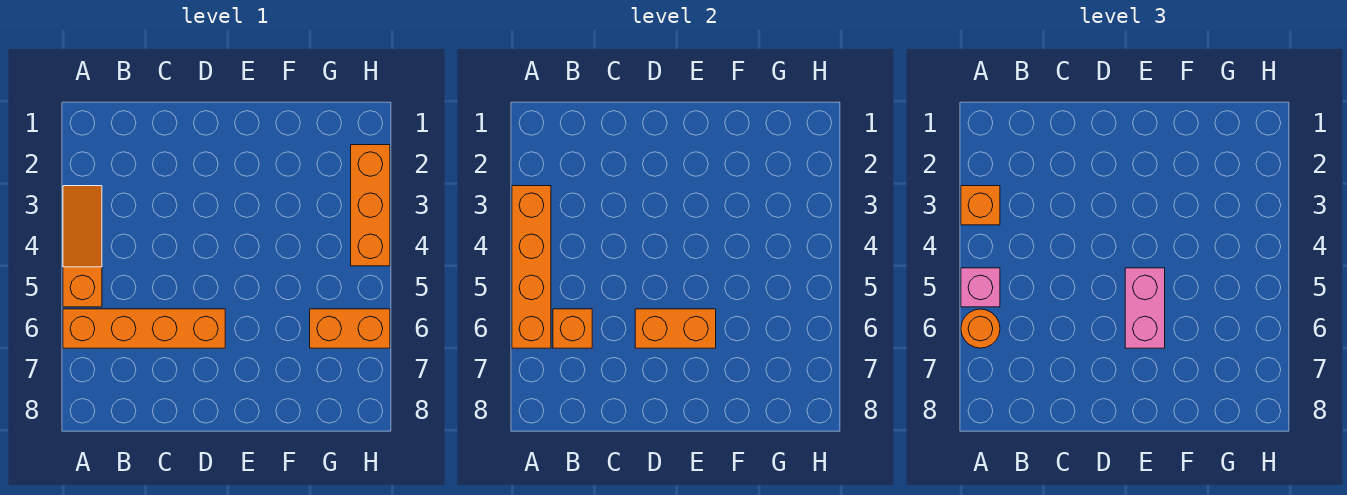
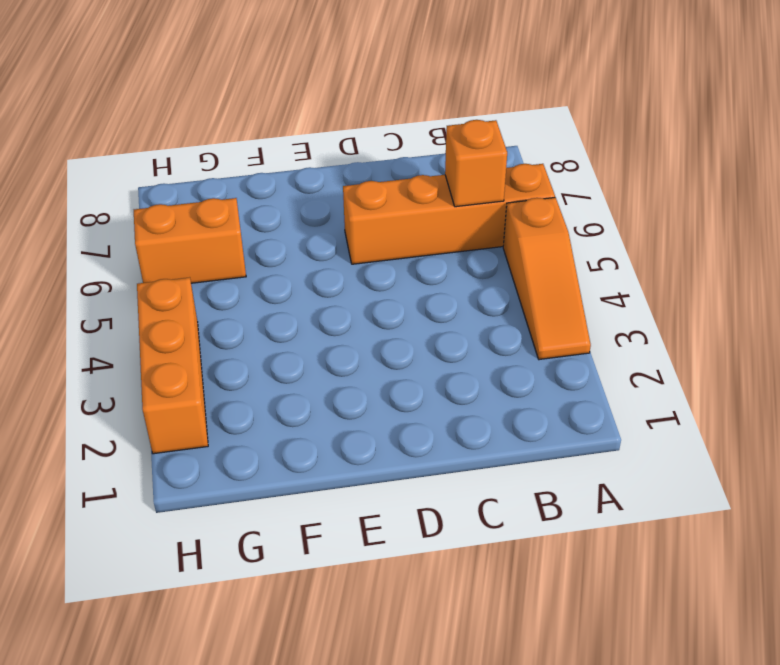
none -> orange brick A3:A6 level 2
none -> orange brick D6:E6 level 2

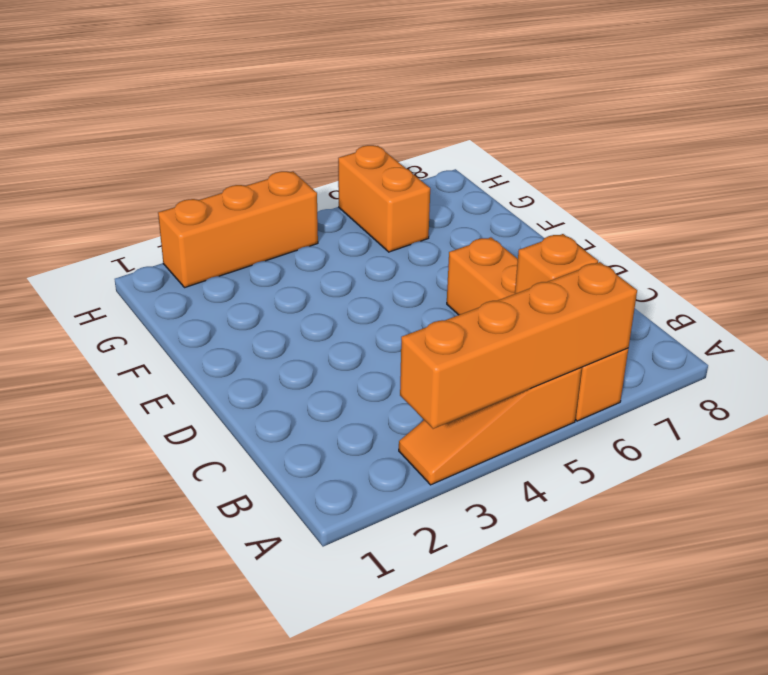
none -> orange brick D6:E6 level 2
none -> orange brick A3 level 3

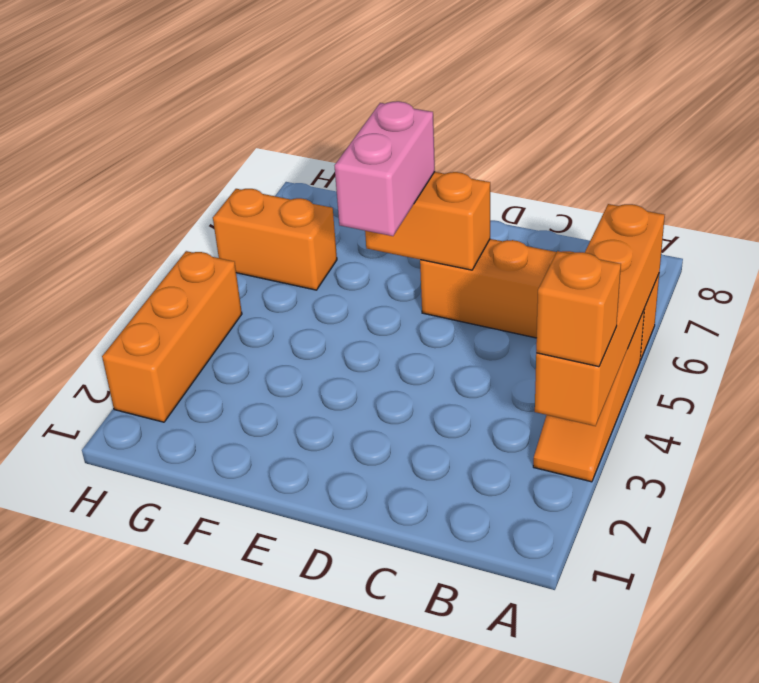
none -> orange brick B6 level 2
none -> pink brick A5 level 3

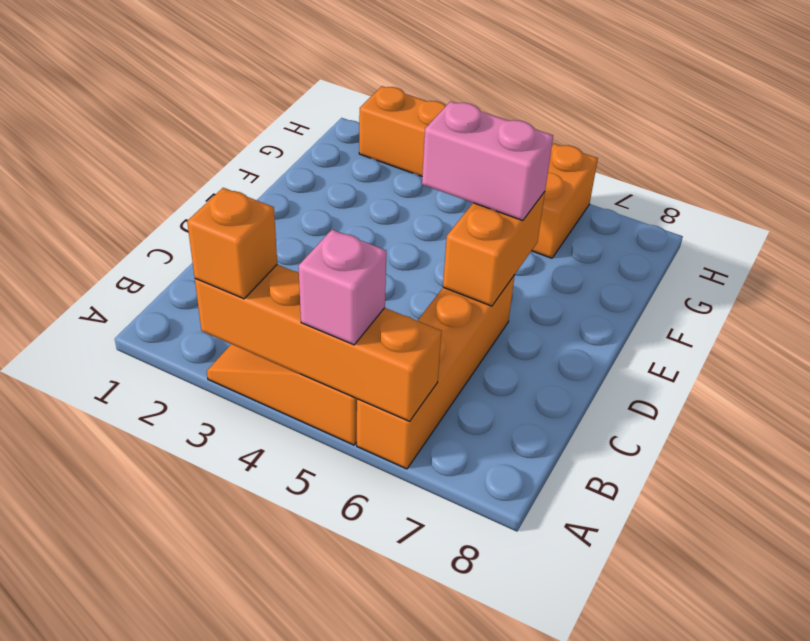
none -> orange brick B6 level 2
none -> orange round brick A6 level 3

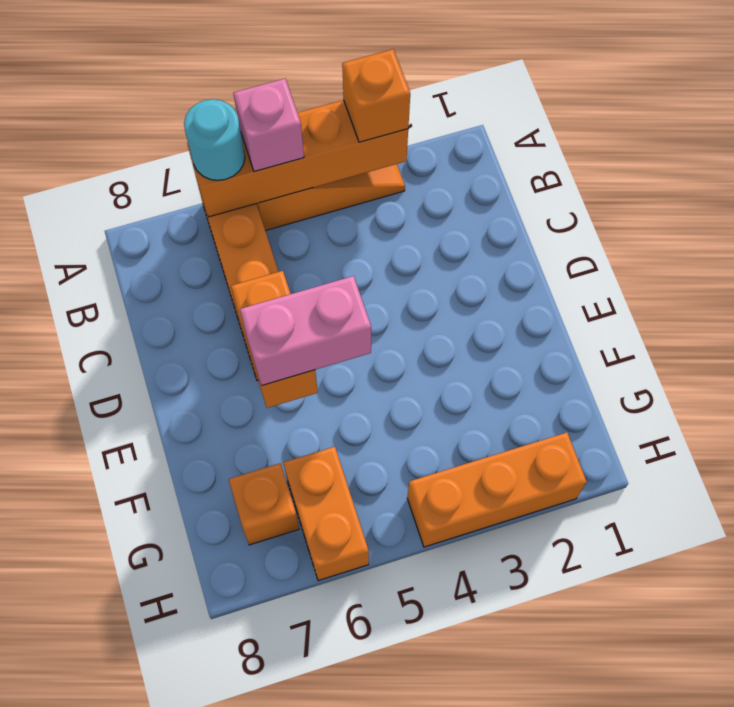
cyan round brick A6 level 3 -> orange round brick A6 level 3
orange brick G7 level 1 -> orange brick B6 level 2

